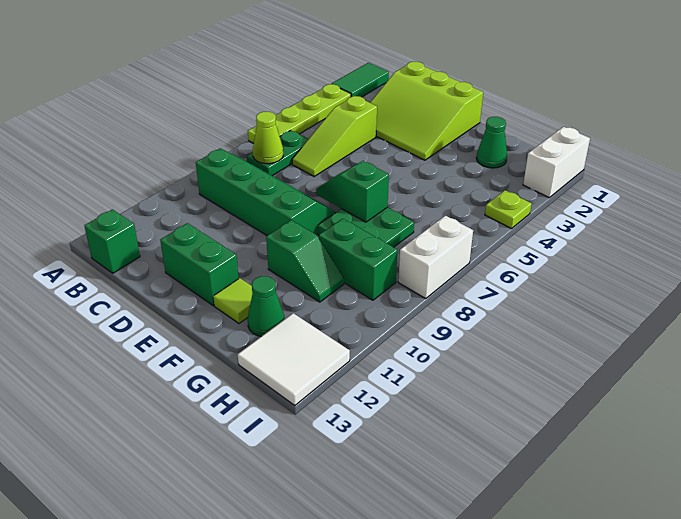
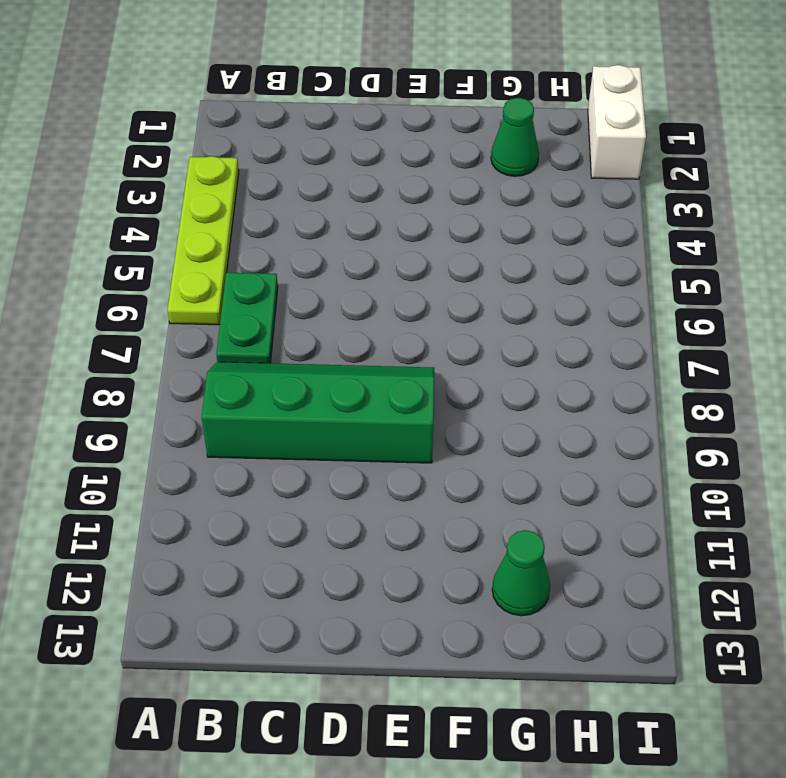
none -> green tile A1:A2 level 1
none -> green brick B13 level 1
none -> lime slope C1:E3 level 1 top 1

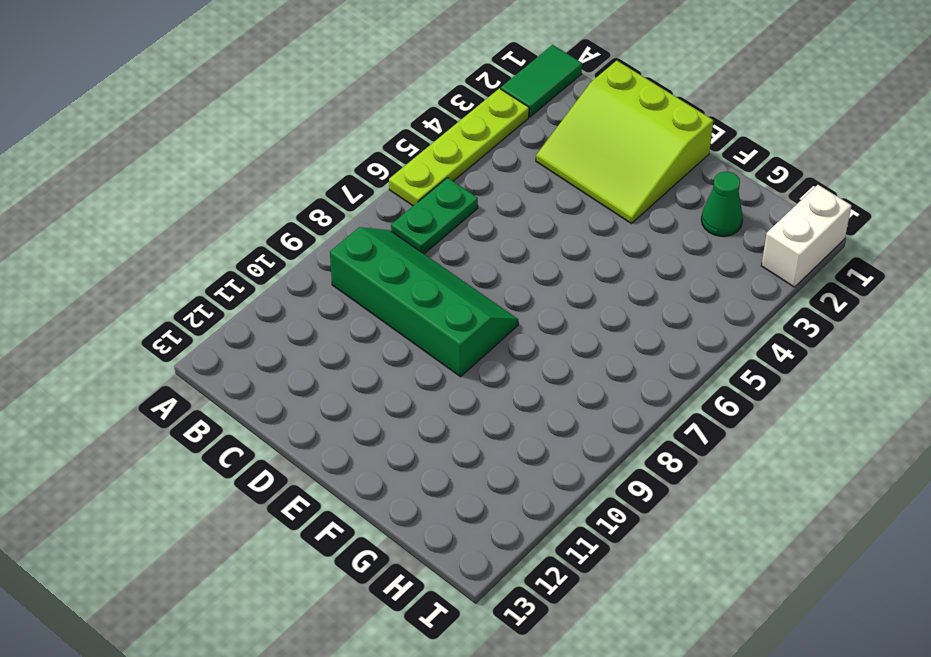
none -> green brick B13 level 1
none -> lime slope C4:C6 level 1 top 4
none -> green brick D12:E12 level 1

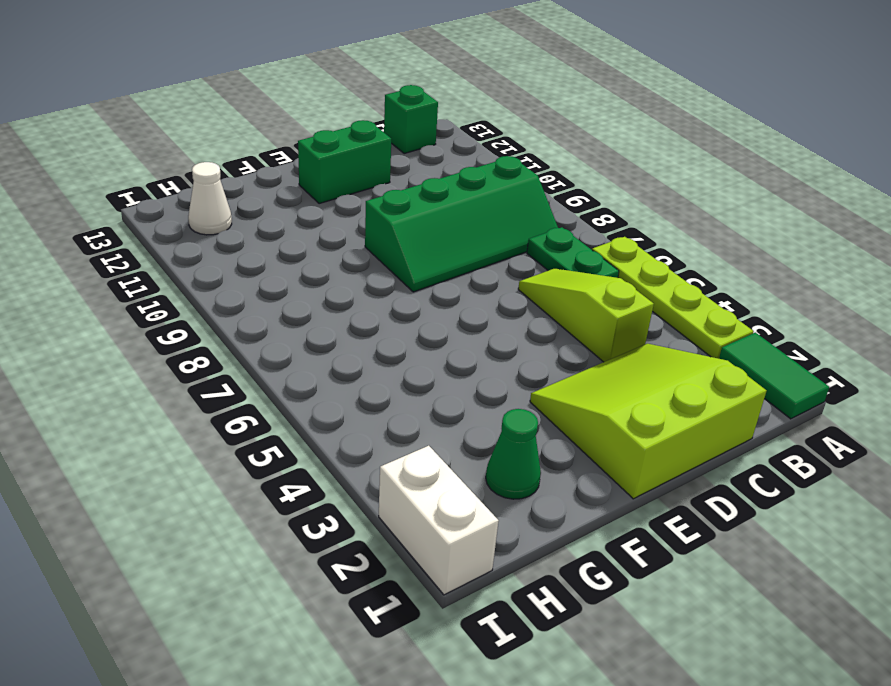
white cone H12 level 1 -> white tile H12:I13 level 1
none -> green plate F7:G8 level 1
none -> green slope F10:G10 level 1 top F
none -> lime tile F12 level 1

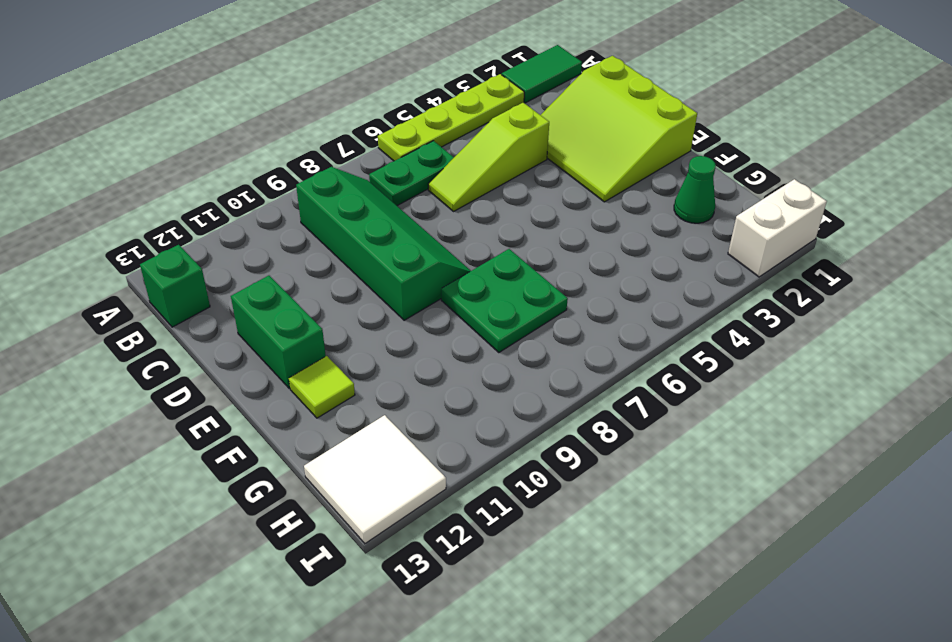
none -> green slope F10:G10 level 1 top F
none -> green brick G9:H9 level 1
none -> green cone G12 level 1

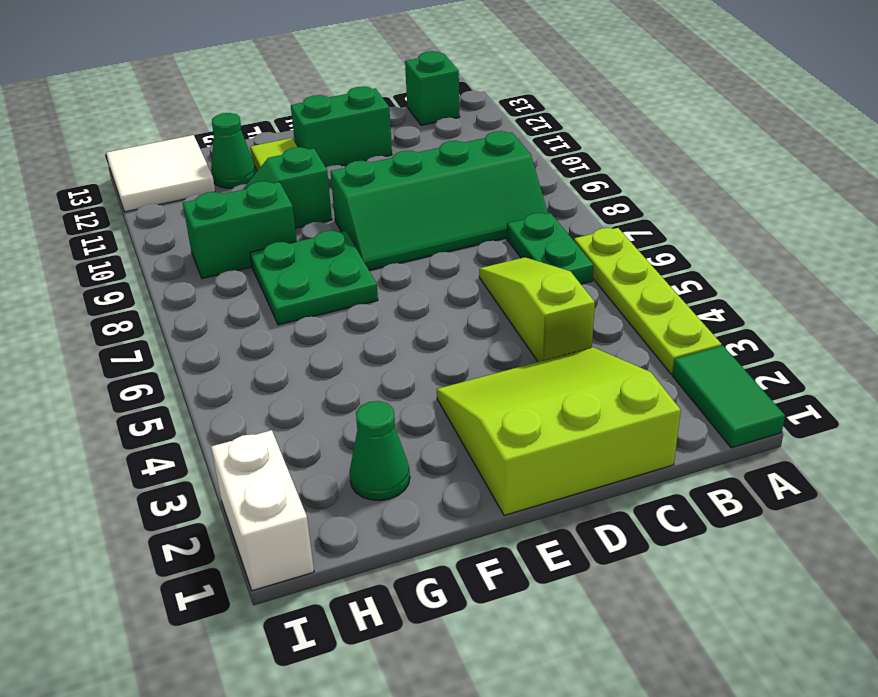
none -> lime plate I4 level 1
none -> white brick I7:I8 level 1
none -> lime cone B7 level 2

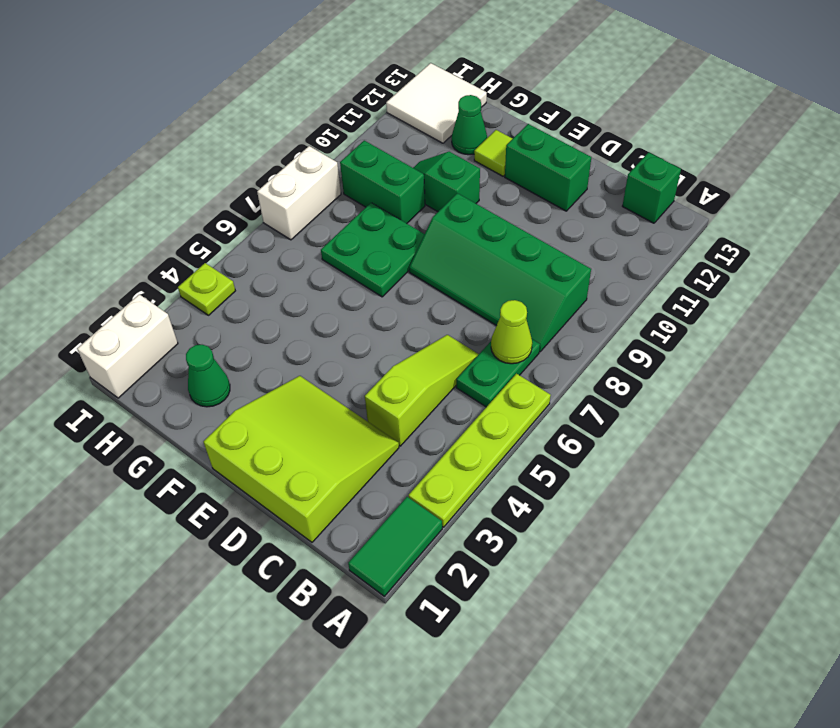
none -> green slope E7:F7 level 2 top F

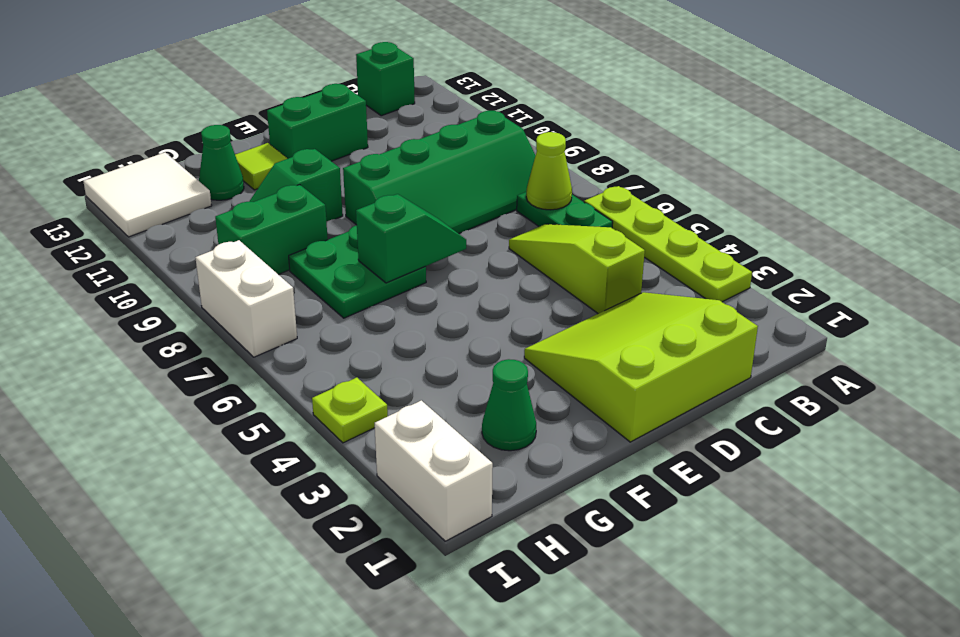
none -> green tile A1:A2 level 1

